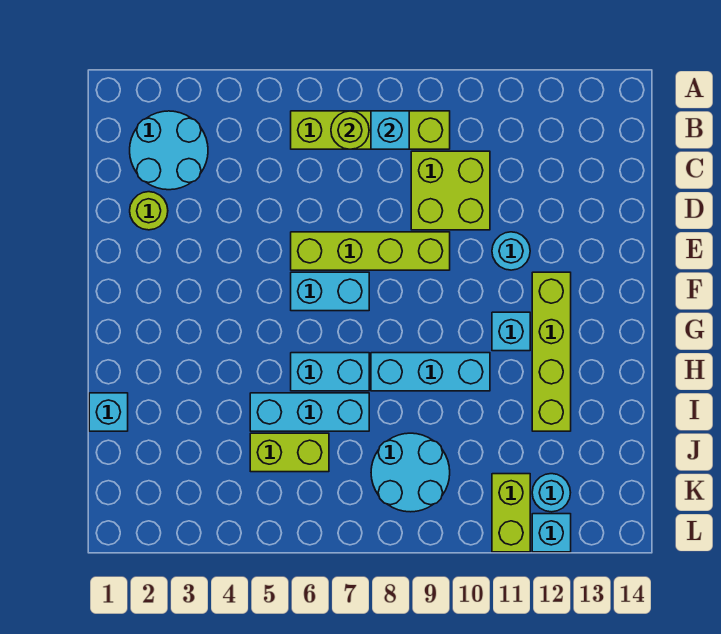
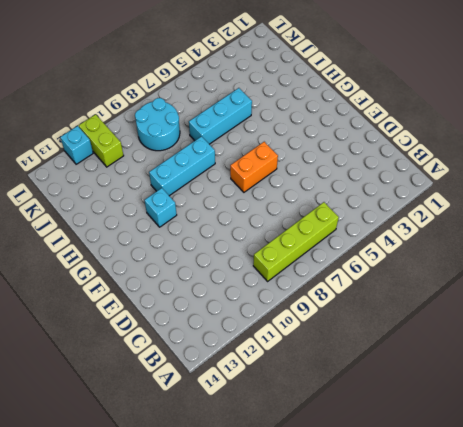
orange brick F6:F7 level 1 -> cyan brick F6:F7 level 1
none -> cyan round brick B2:C3 level 1
none -> lime brick C9:D10 level 1
none -> lime round brick D2 level 1

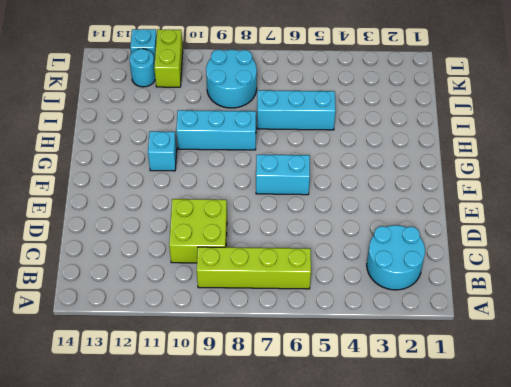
none -> lime round brick D2 level 1
none -> lime brick E6:E9 level 1
none -> cyan round brick E11 level 1

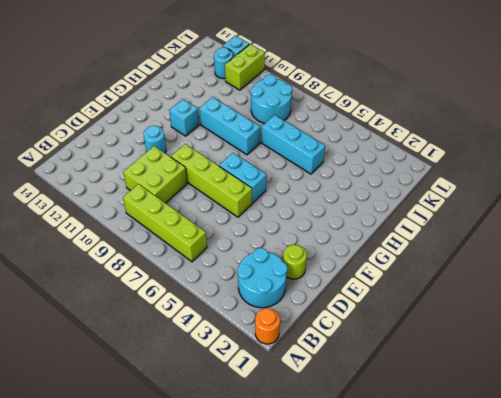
orange round brick A1 level 1 -> none
none -> lime brick F12:I12 level 1
none -> cyan brick H6:H7 level 1
none -> cyan brick I1 level 1

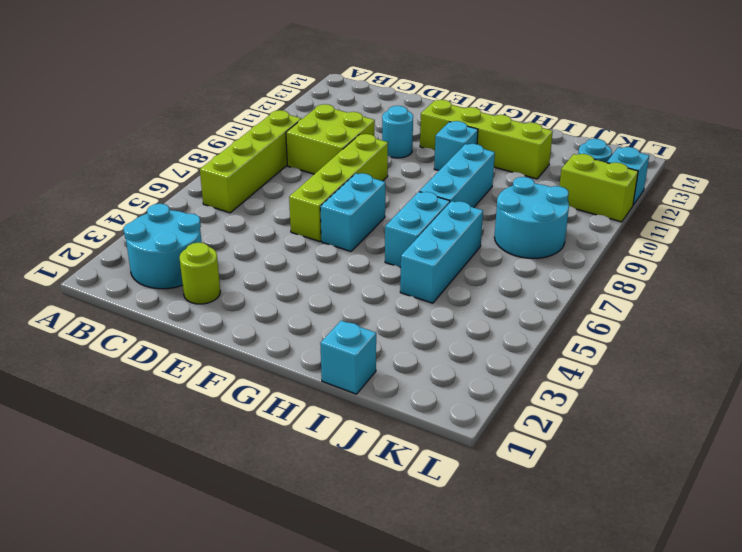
none -> lime brick J5:J6 level 1
none -> lime round brick B7 level 2
none -> cyan brick B8 level 2

